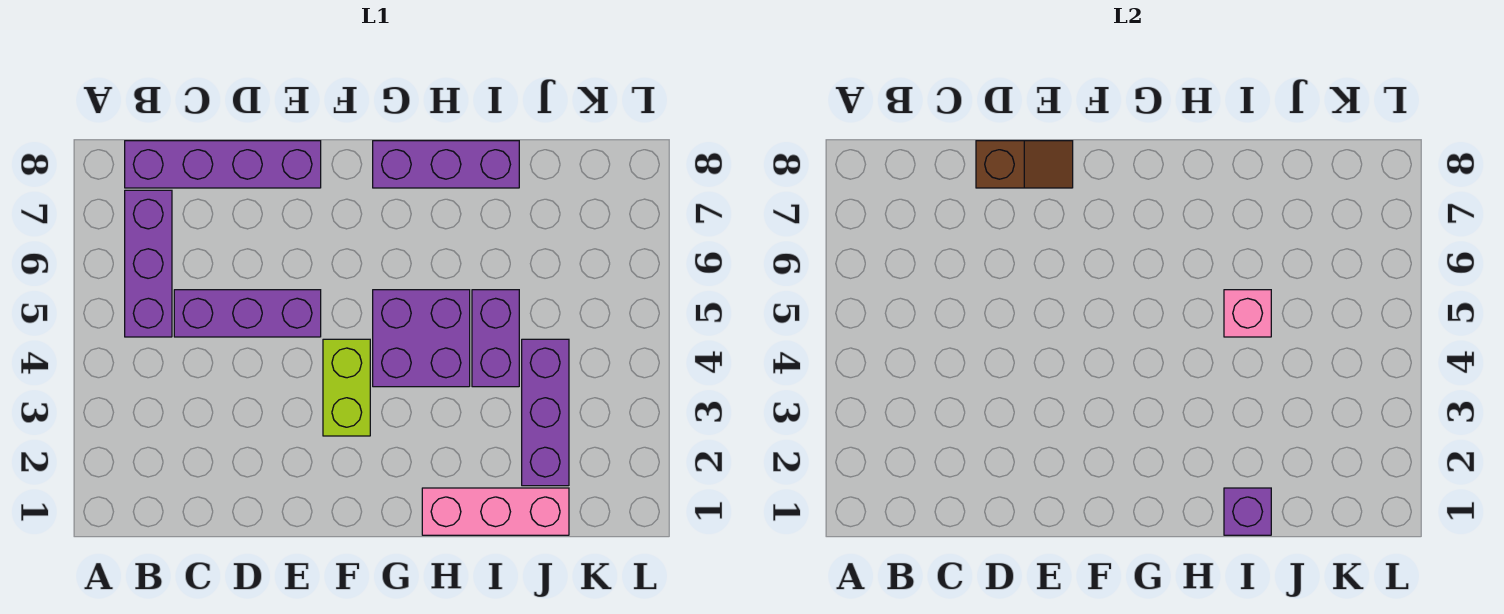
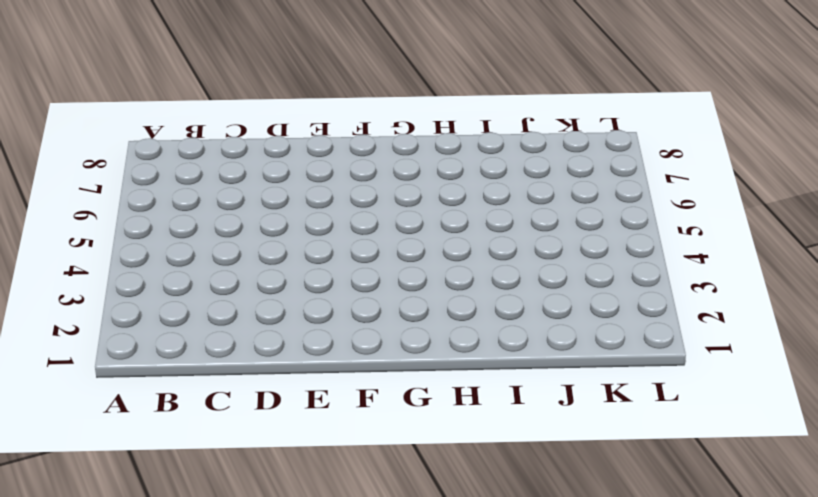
none -> purple brick B5:B7 level 1
none -> purple brick B8:E8 level 1
none -> purple brick C5:E5 level 1

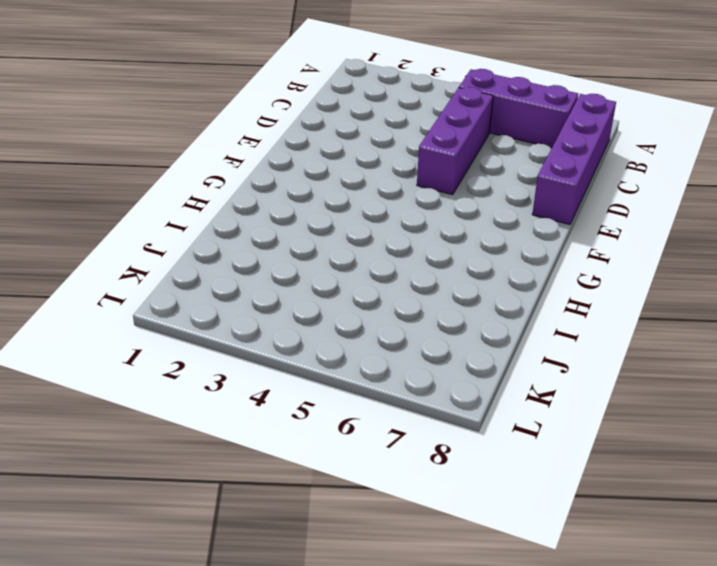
none -> lime brick F3:F4 level 1
none -> purple brick G4:H5 level 1
none -> purple brick G8:I8 level 1

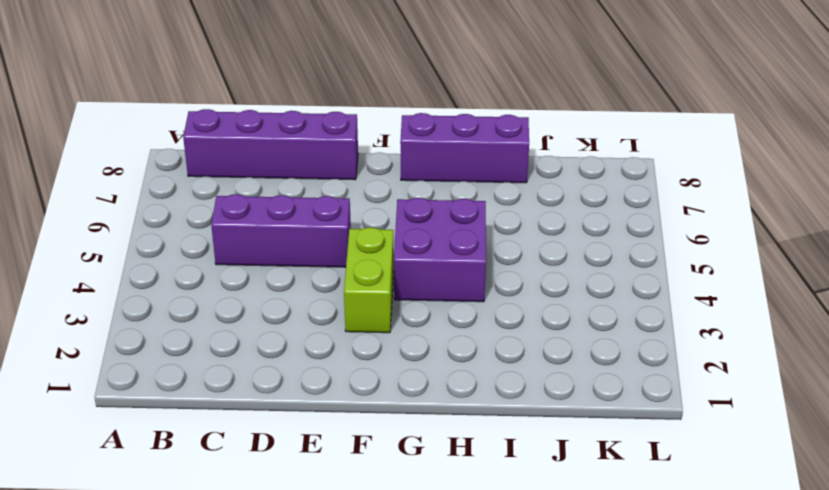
none -> purple brick B5:B7 level 1
none -> pink brick H1:J1 level 1
none -> purple brick I4:I5 level 1

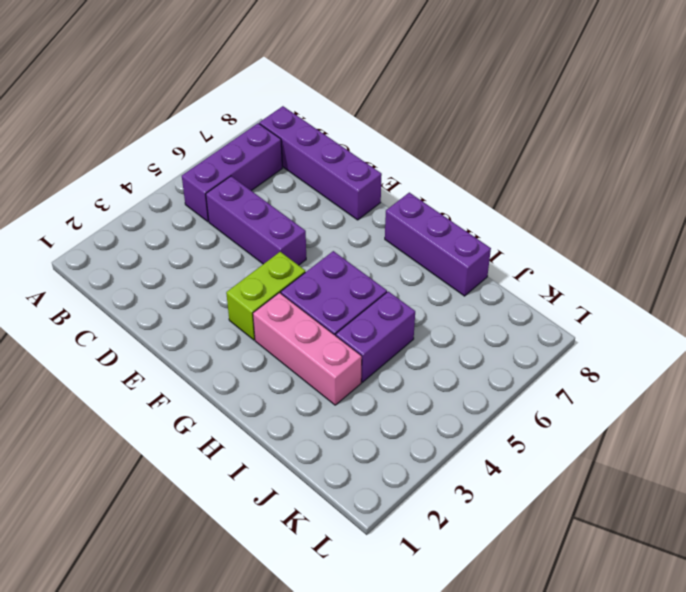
pink brick G3:I3 level 1 -> pink brick H1:J1 level 1
none -> purple brick J2:J4 level 1
none -> brown slope D8:E8 level 2 top D
none -> purple brick I1 level 2

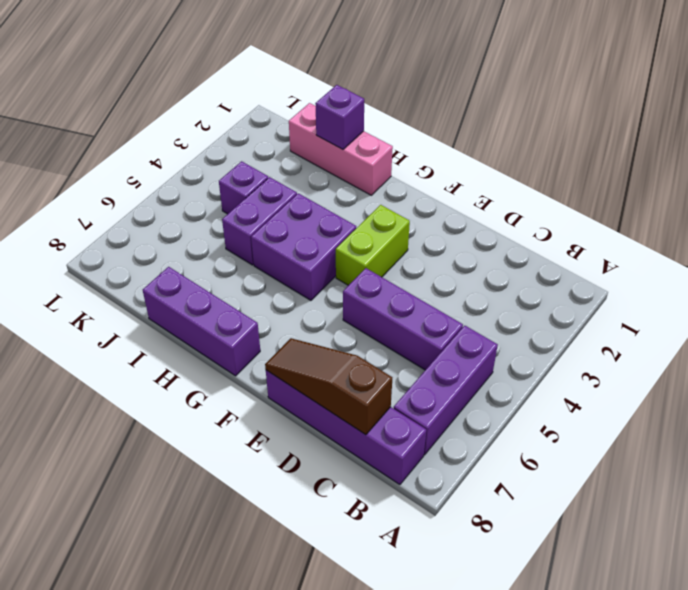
brown slope C8:E8 level 2 top C -> brown slope D8:E8 level 2 top D
purple brick J4 level 1 -> purple brick J2:J4 level 1
none -> pink brick I5 level 2

